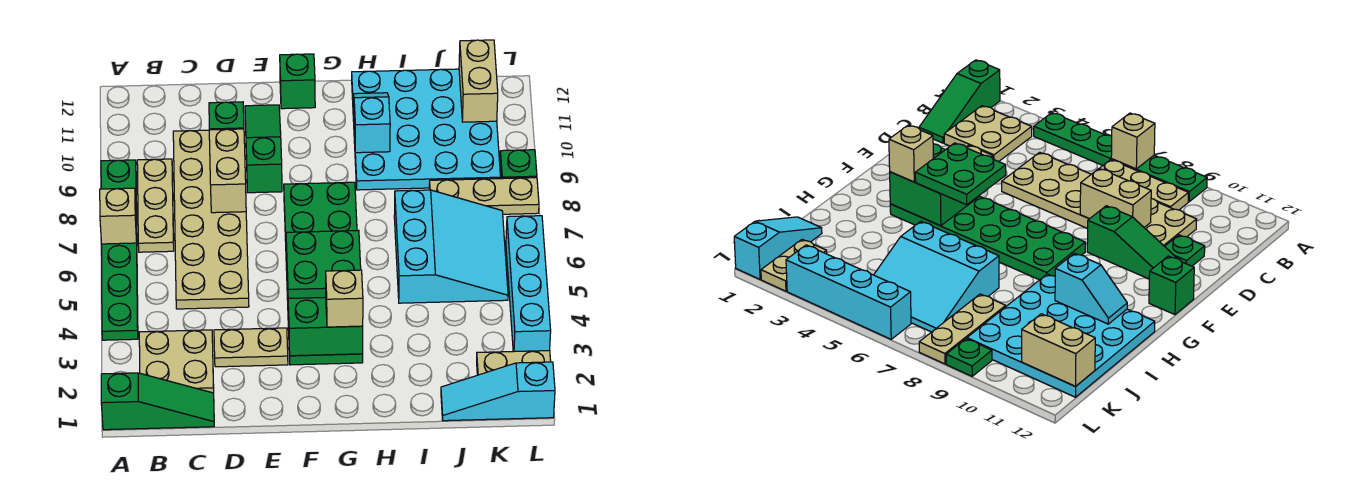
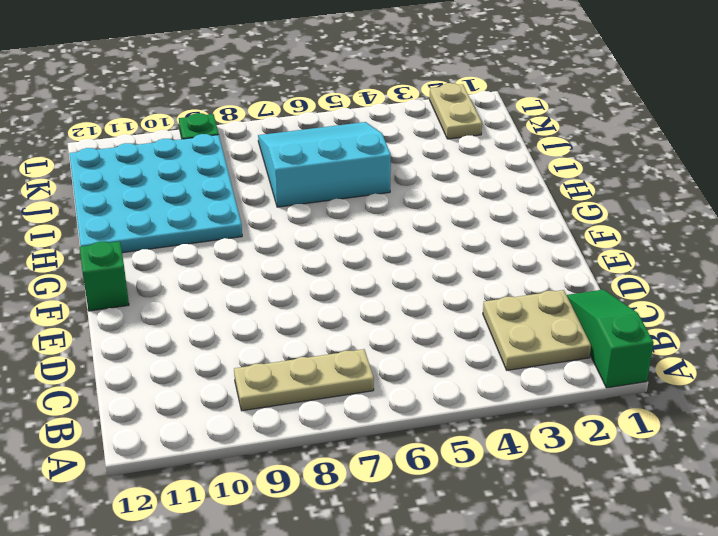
none -> green plate A4:A9 level 1
none -> tan plate C5:D10 level 1
none -> tan plate D3:E3 level 1

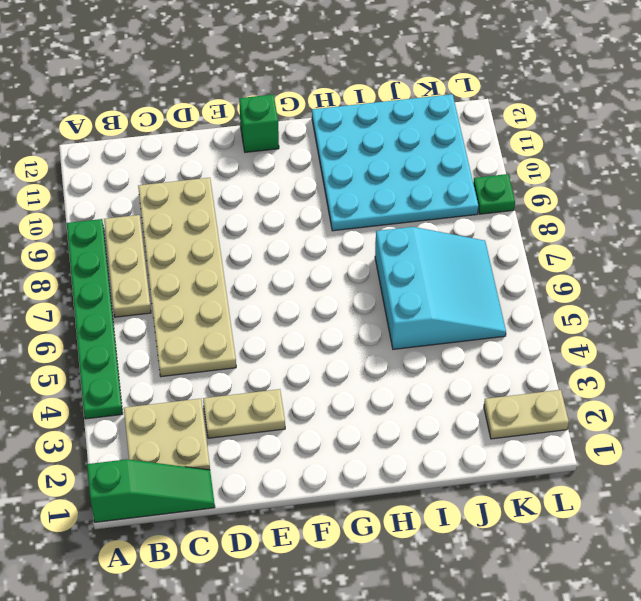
none -> green plate D11 level 1
none -> green slope E9:E11 level 1 top 9
none -> green plate F3:G8 level 1

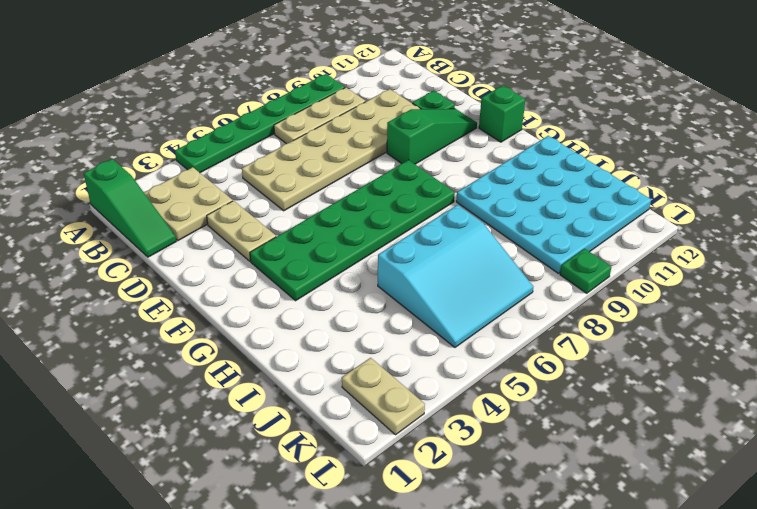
none -> cyan slope J1:L1 level 1 top L
none -> tan plate J8:L8 level 1
none -> cyan brick L3:L6 level 1

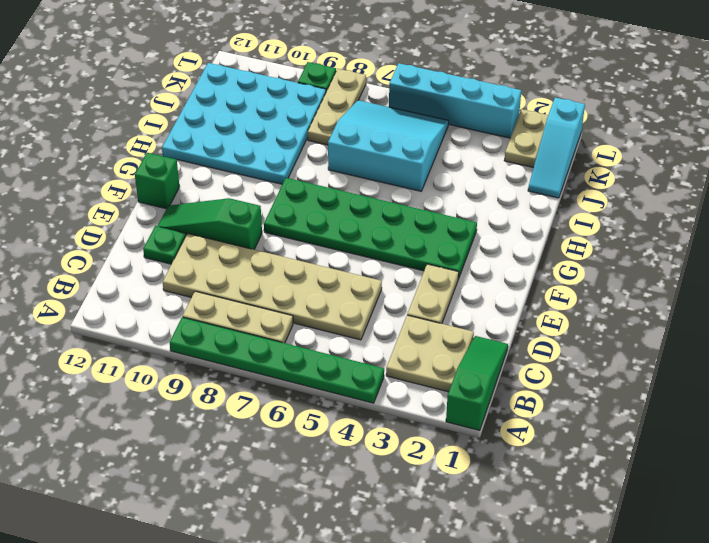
none -> tan brick A7 level 2
none -> tan brick D8:D9 level 2
none -> green brick F3:G4 level 2

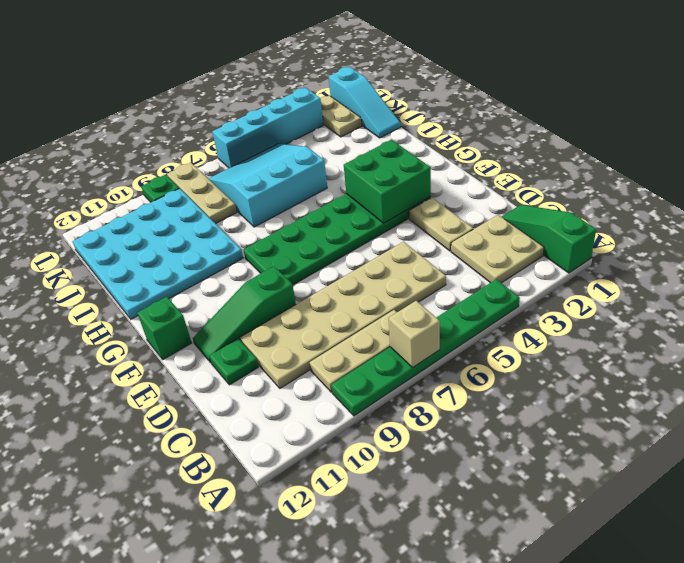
none -> tan brick D8:D9 level 2
none -> cyan slope H10:H11 level 2 top 10
none -> tan brick K11:K12 level 2

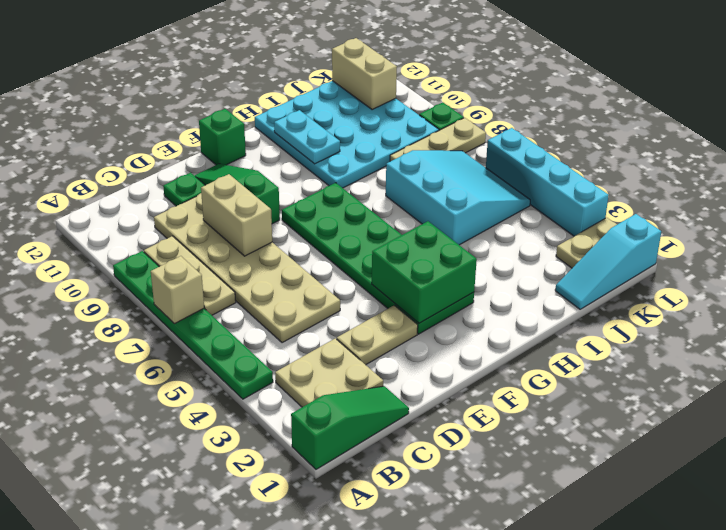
cyan plate H10:H11 level 2 -> cyan slope H10:H11 level 2 top 10
none -> green plate F4:G5 level 3
none -> tan brick G3 level 3

